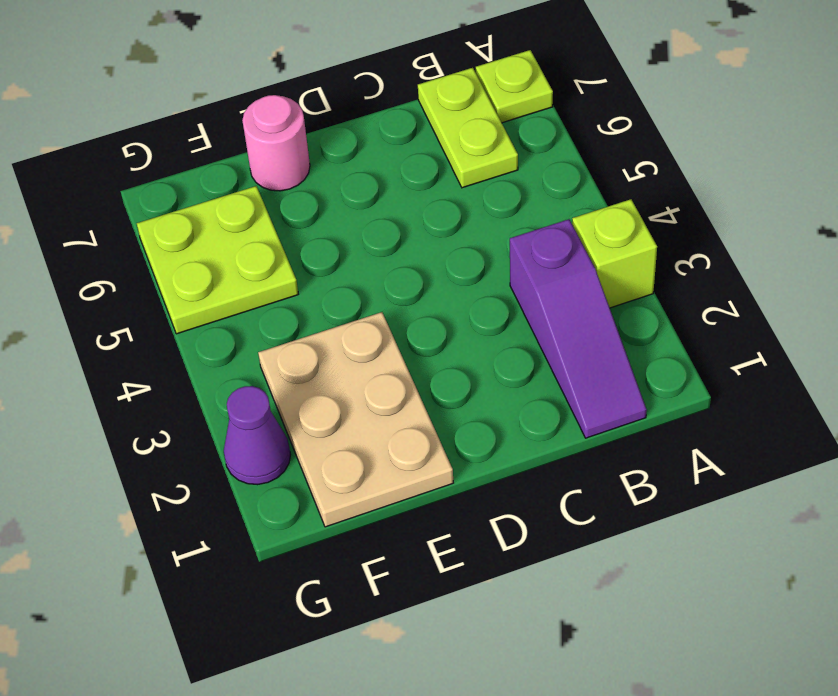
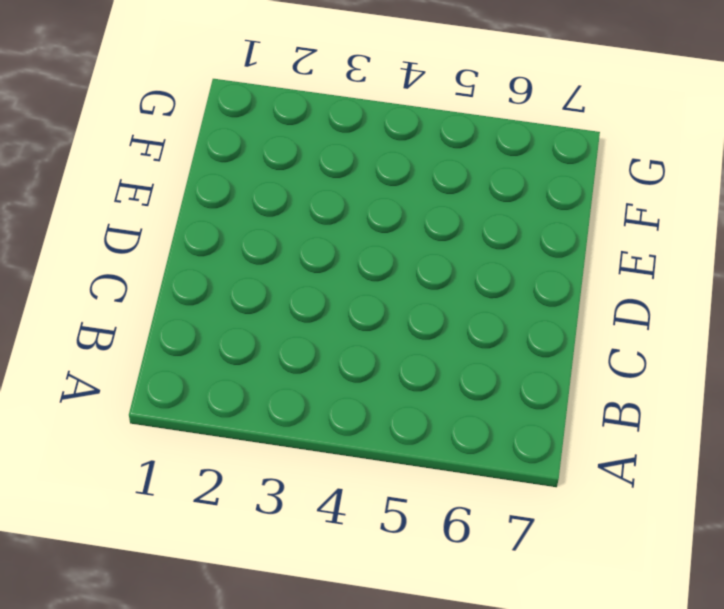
none -> lime brick A3 level 1
none -> lime plate A7 level 1

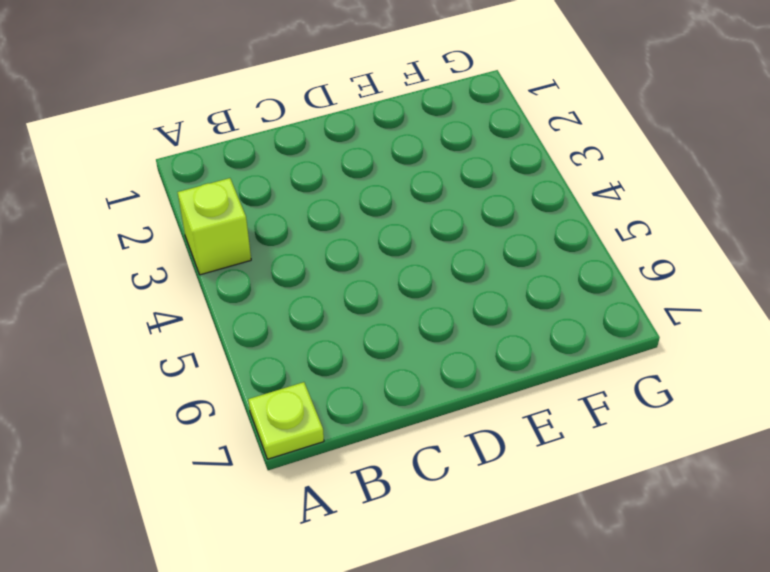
none -> purple slope B1:B3 level 1 top 3
none -> lime plate B6:B7 level 1

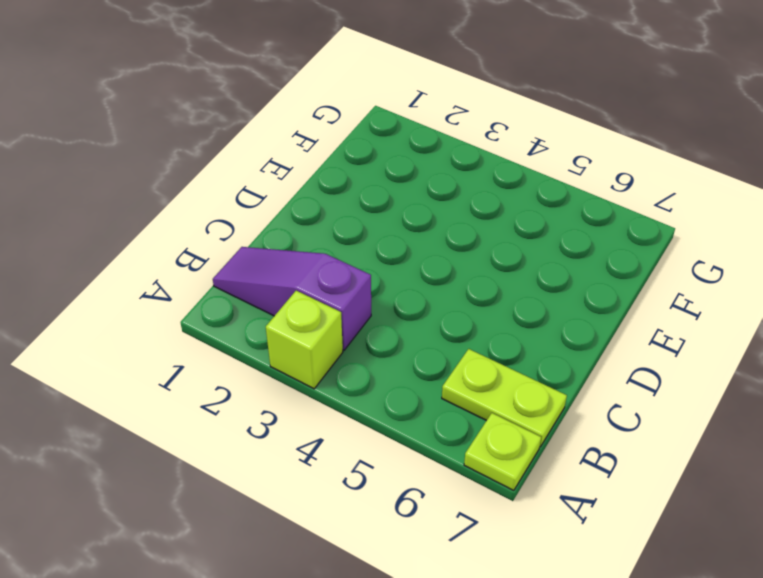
none -> tan plate E1:F3 level 1
none -> pink round brick E7 level 1

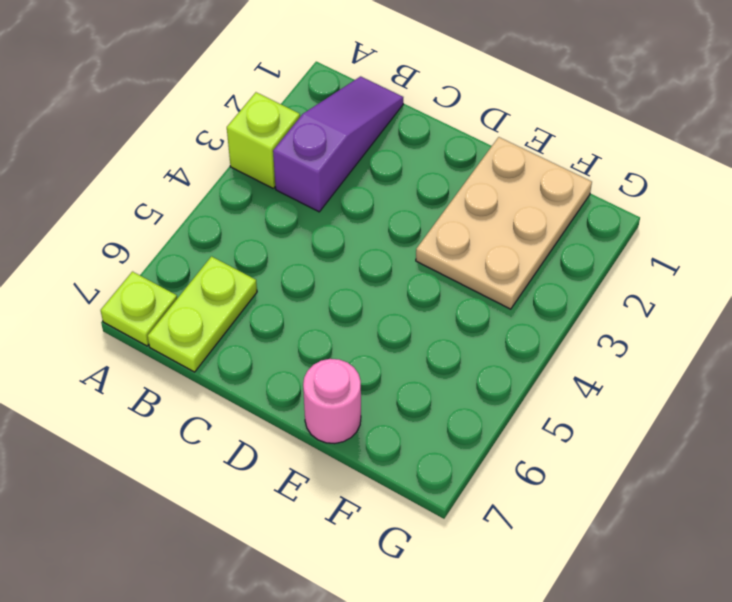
none -> lime plate F5:G6 level 1
none -> purple cone G2 level 1

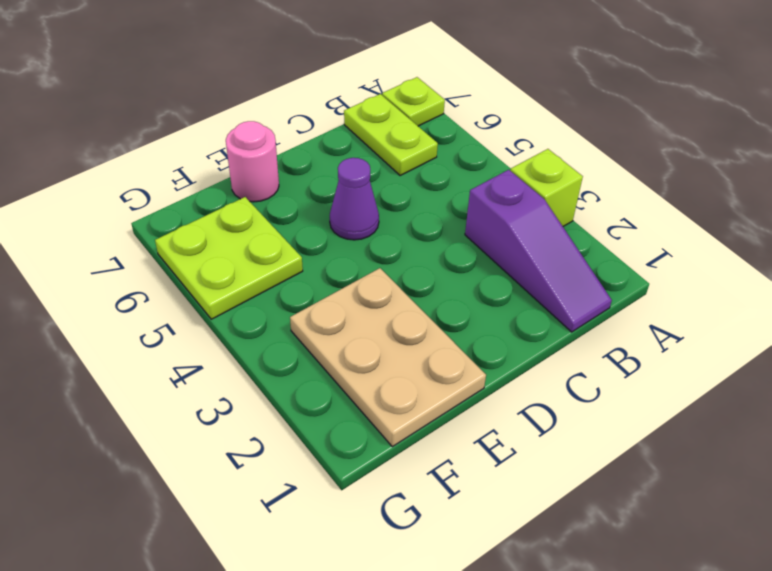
purple cone D5 level 1 -> purple cone G2 level 1

